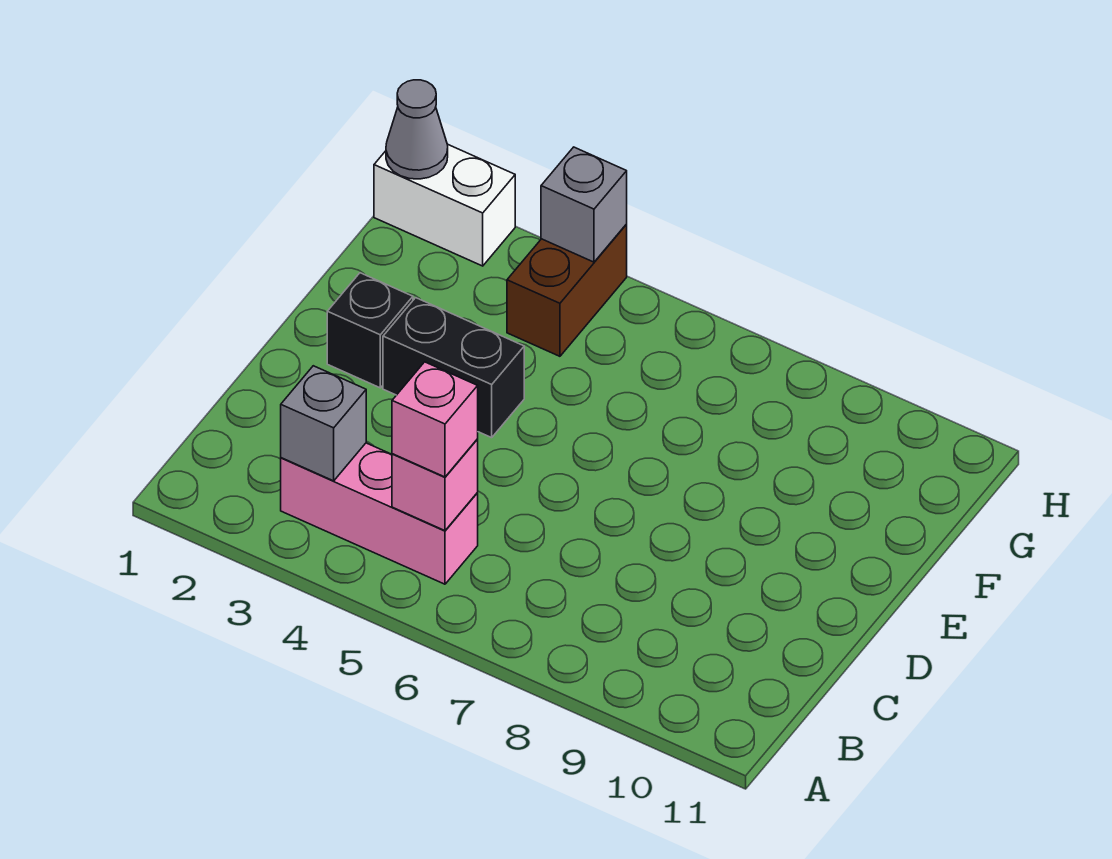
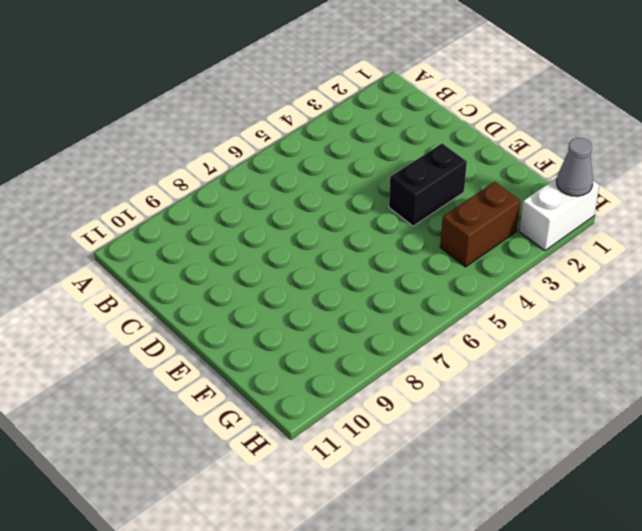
brown brick G3:G4 level 1 -> brown brick G4:H4 level 1
none -> pink brick B3:B5 level 1
none -> black brick E2 level 1

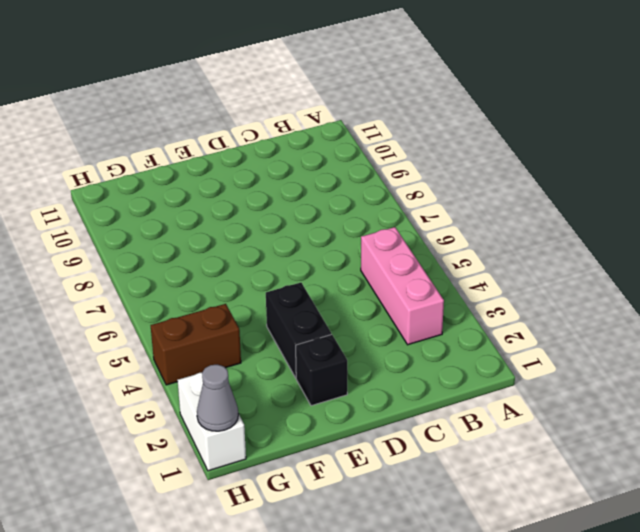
none -> grey brick B3 level 2
none -> pink brick B5 level 2

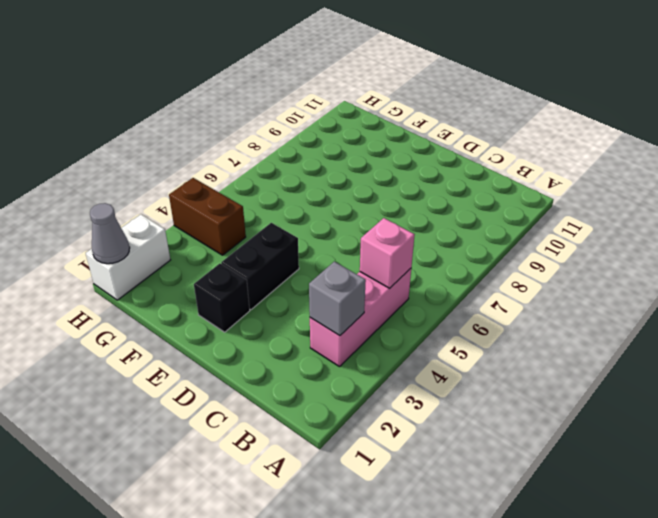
none -> grey brick H4 level 2
none -> pink brick B5 level 3

